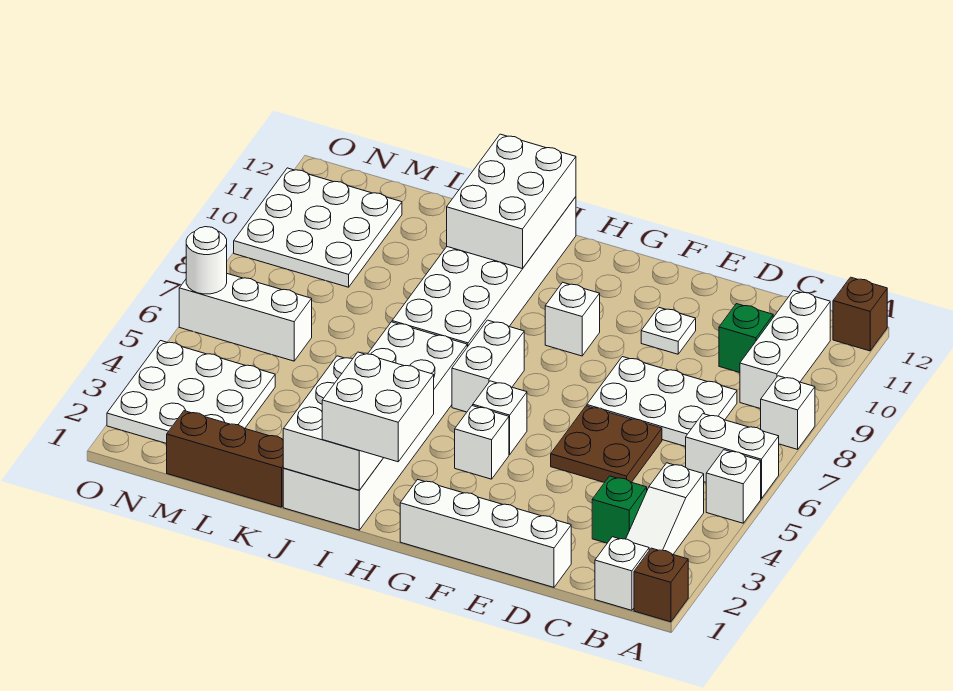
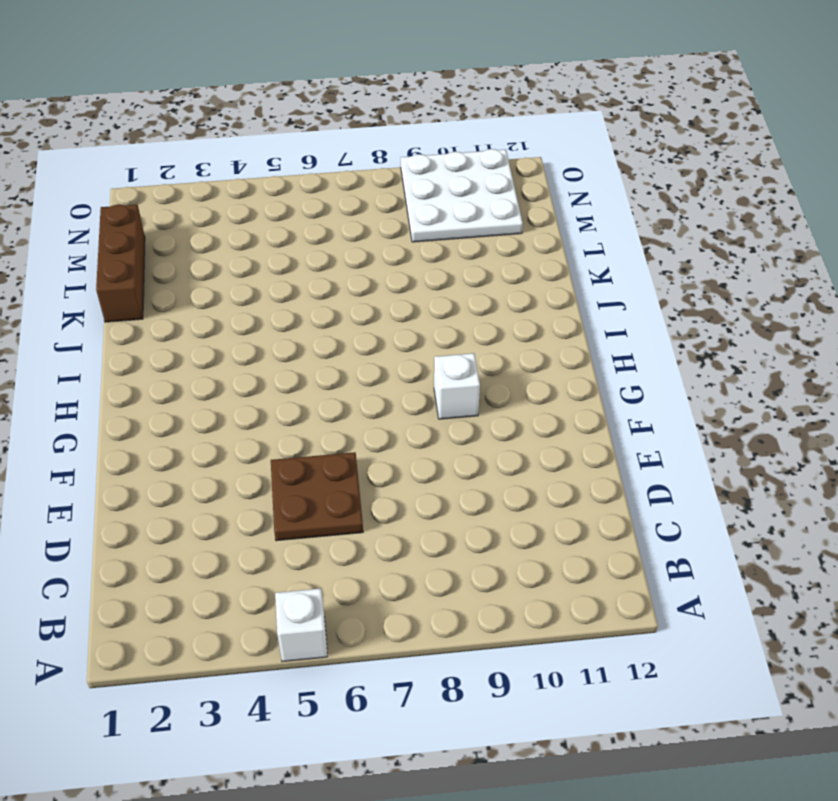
none -> brown brick A1 level 1
none -> white brick A6:B6 level 1
none -> white brick A8 level 1

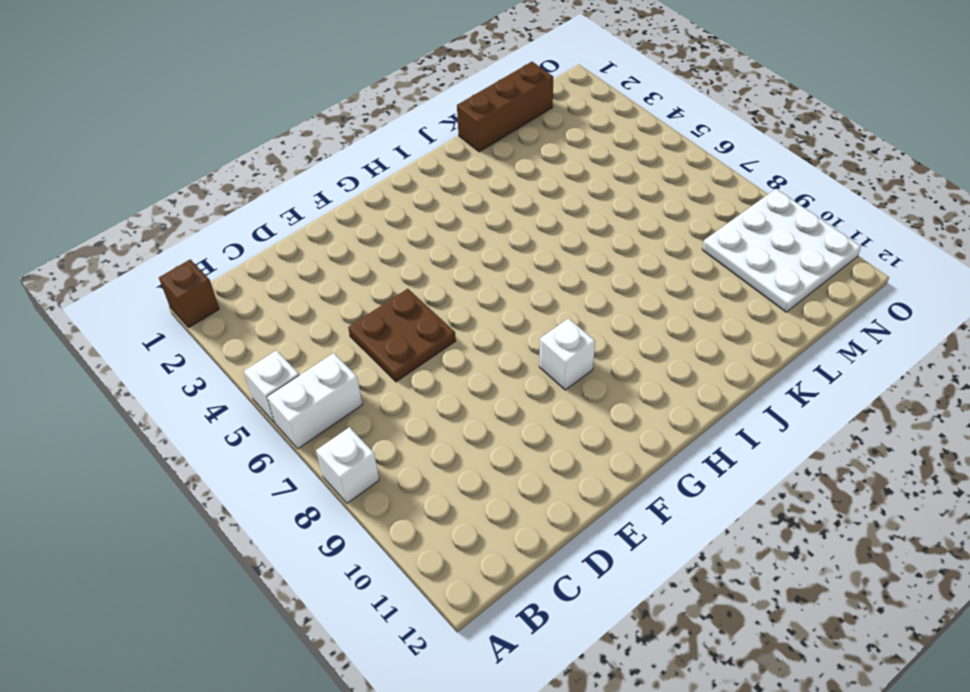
none -> brown brick A12 level 1
none -> white brick B1 level 1
none -> white slope B2:B4 level 1 top 4

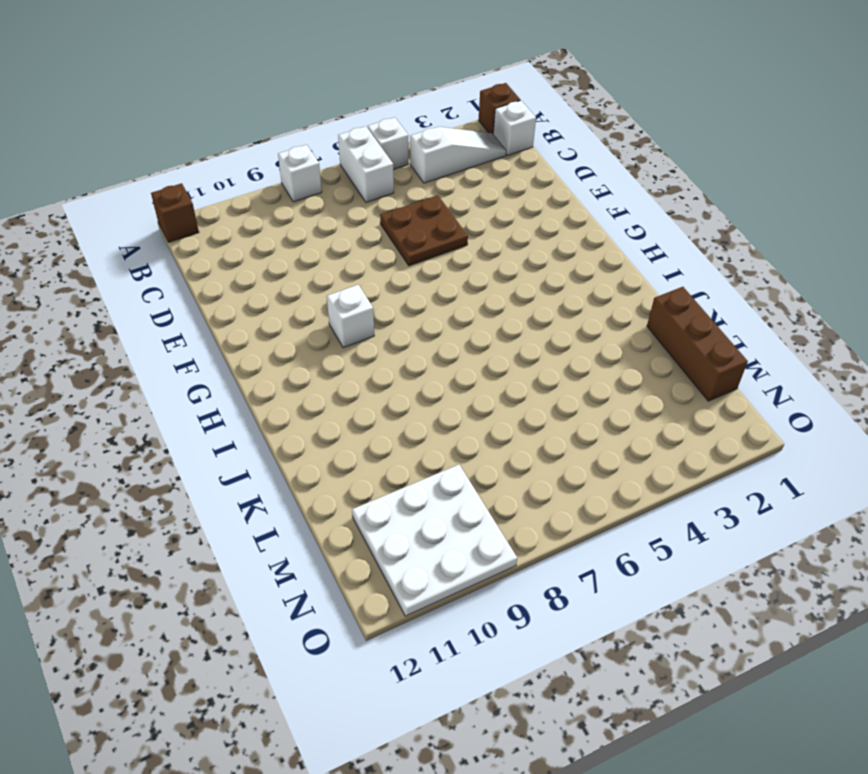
none -> white brick B9:B11 level 1
none -> green brick C3 level 1
none -> white plate C7:E8 level 1

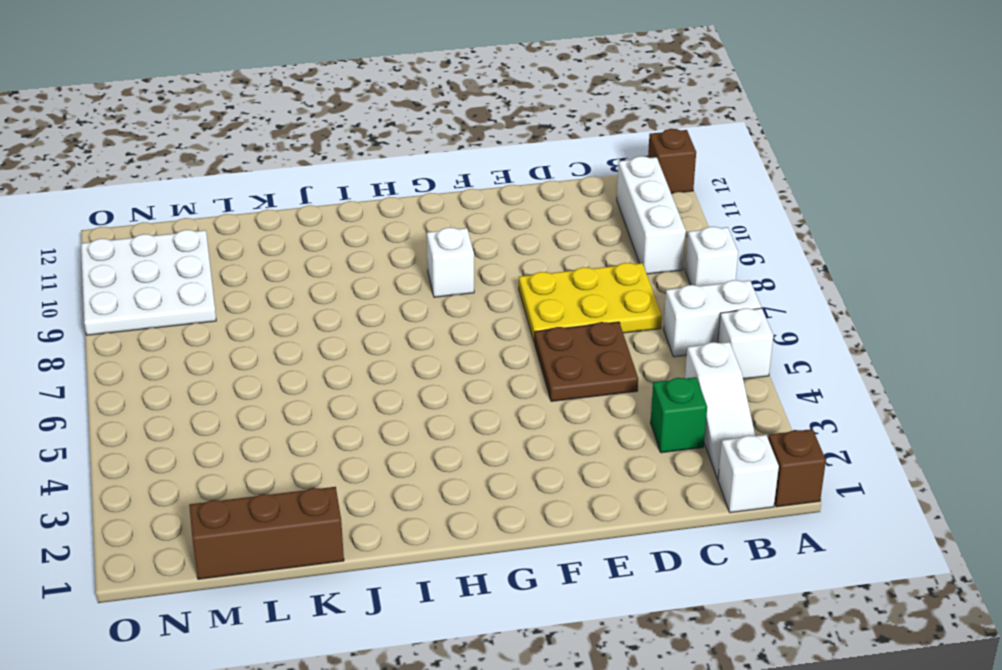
yellow plate C7:E8 level 1 -> white plate C7:E8 level 1
none -> green brick C10 level 1
none -> white brick D1:G1 level 1
none -> white plate E10 level 1

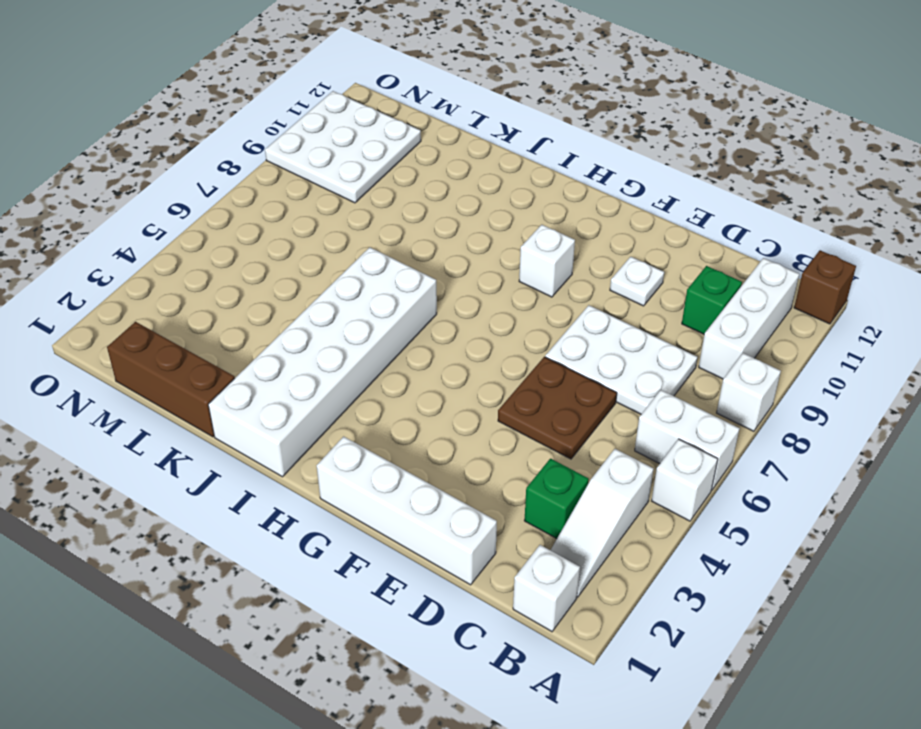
none -> brown brick A1 level 1
none -> white brick G4 level 1
none -> white brick G5 level 1

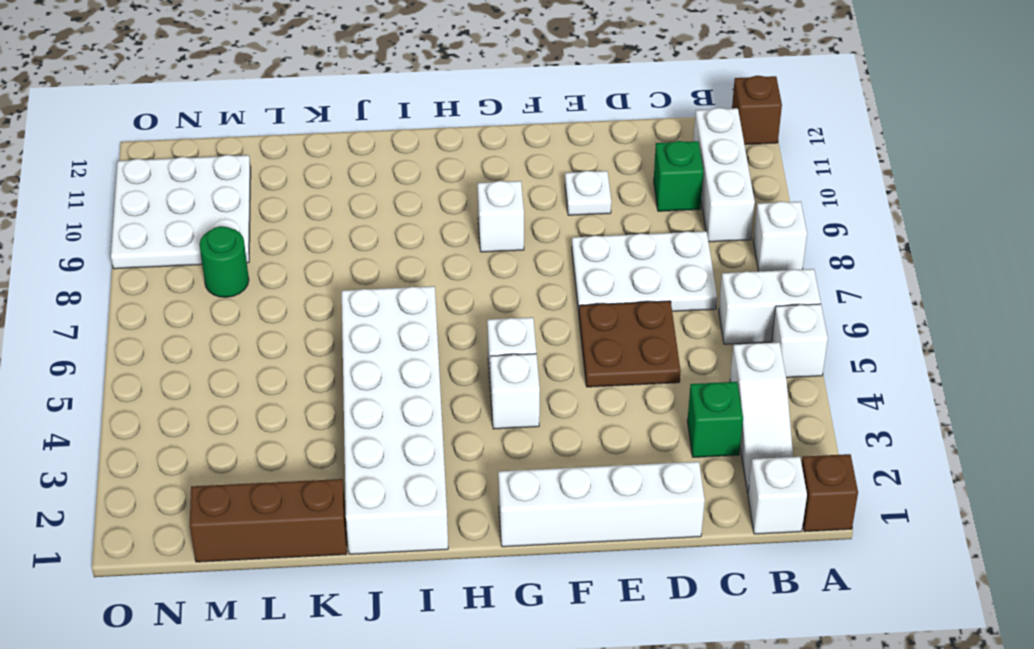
green round brick M8 level 1 -> none
none -> white brick H6:H7 level 1
none -> white brick I7:J12 level 1
none -> white plate M2:O4 level 1

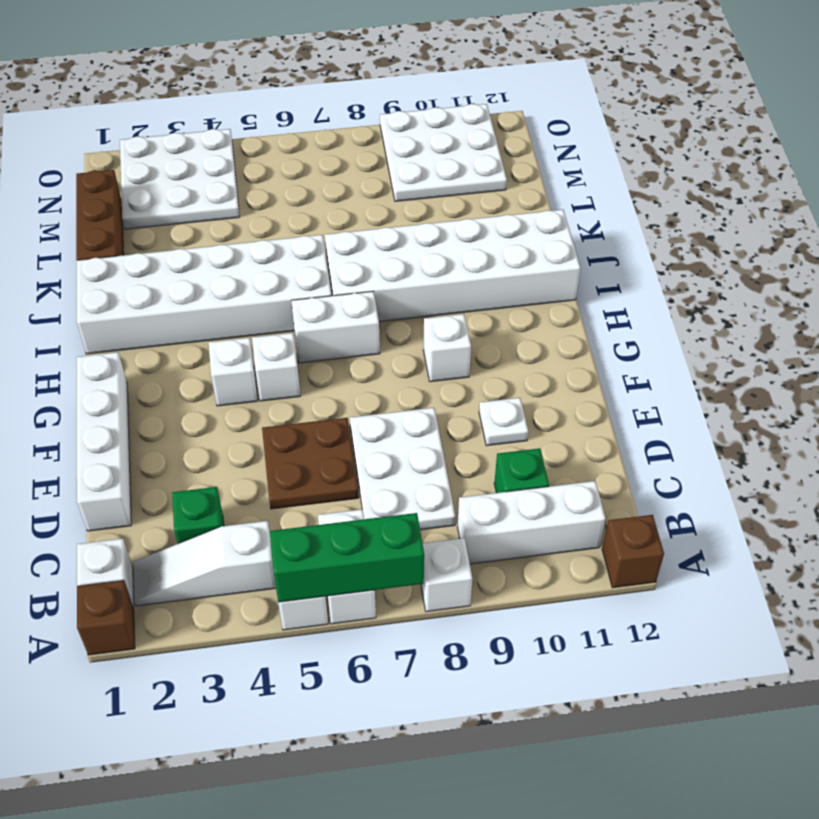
green brick A5:A7 level 2 -> none
none -> white brick M6:O6 level 1
none -> white brick I1:J3 level 2
none -> white brick I10:J12 level 2

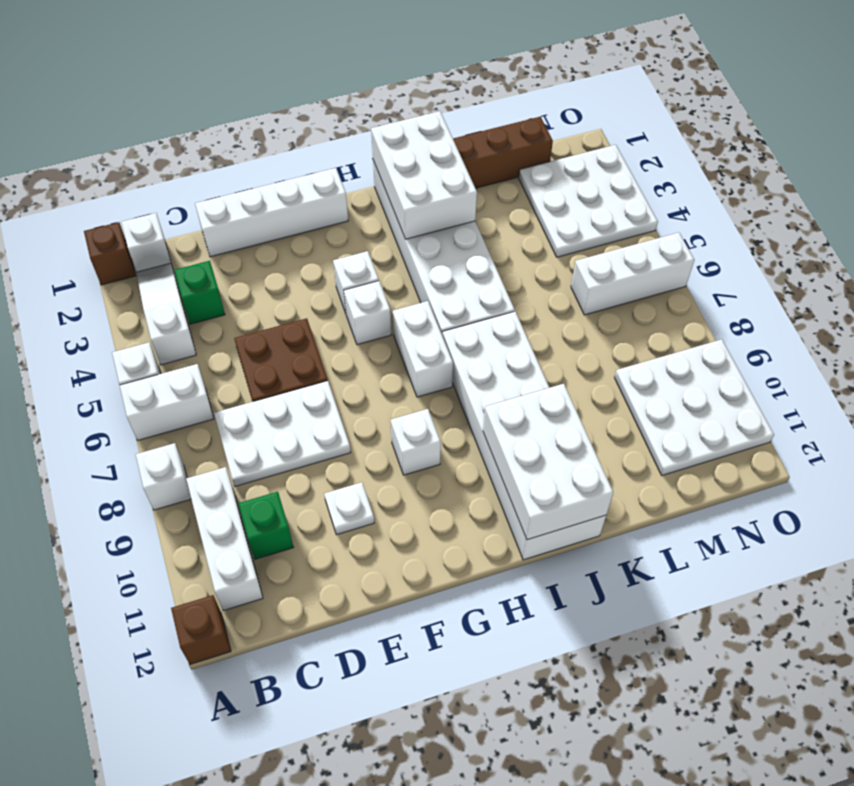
none -> white round brick O6 level 2
none -> white brick H1:I2 level 3

